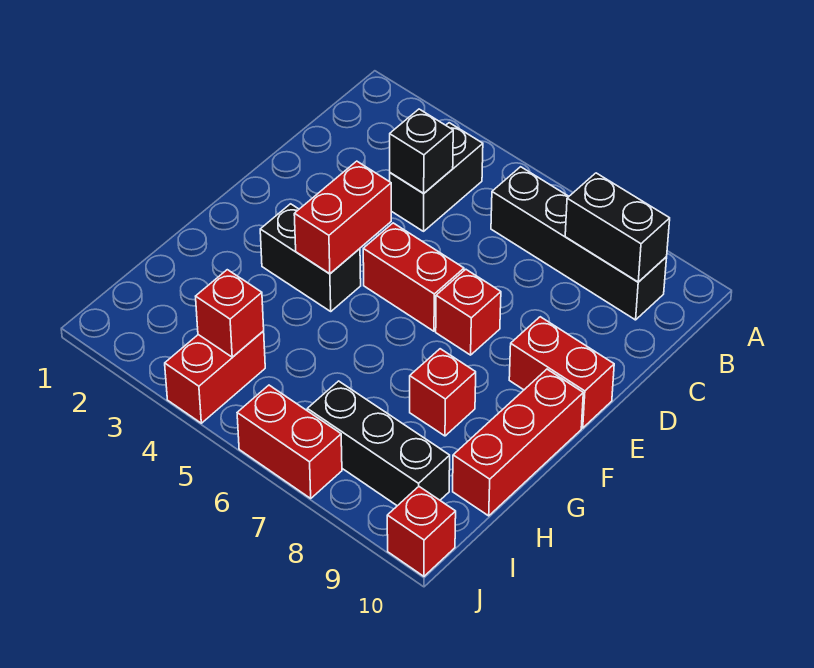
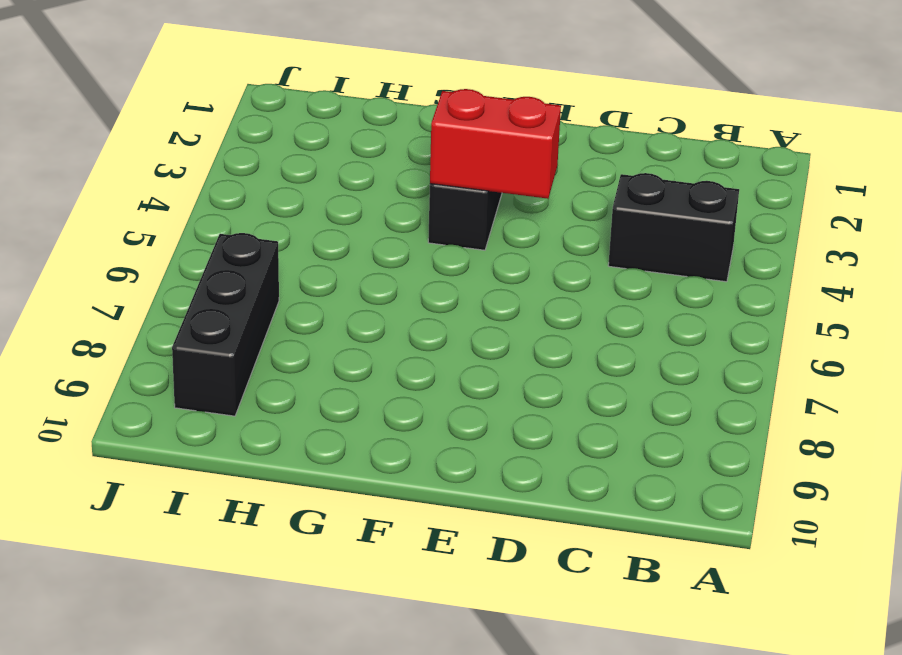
none -> black brick B6:B9 level 1
none -> red brick E5:E6 level 1
none -> red brick E7 level 1

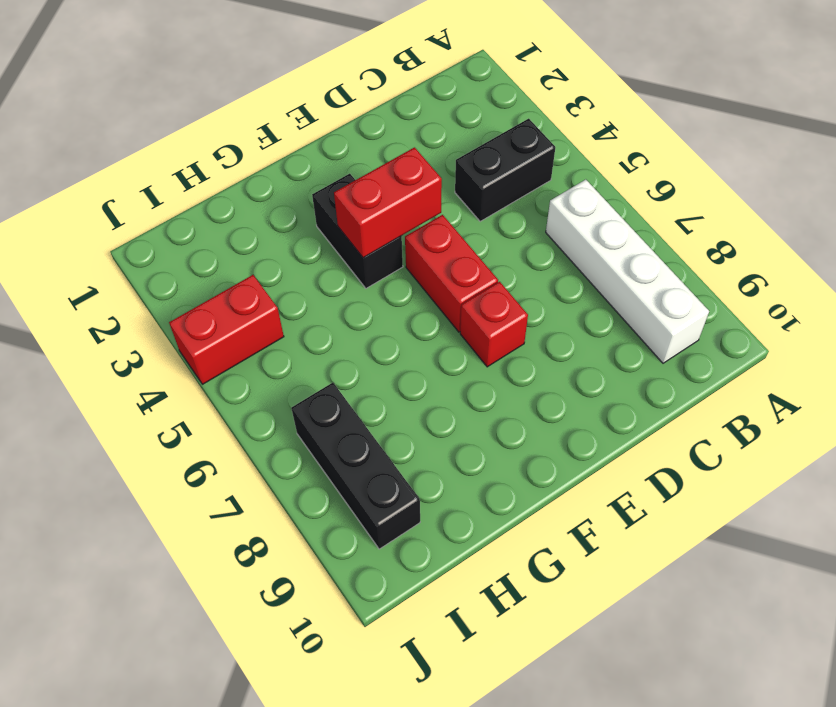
white brick B6:B9 level 1 -> black brick B6:B9 level 1
none -> red brick E9:E10 level 1
none -> red brick F10:H10 level 1
none -> red brick G8 level 1

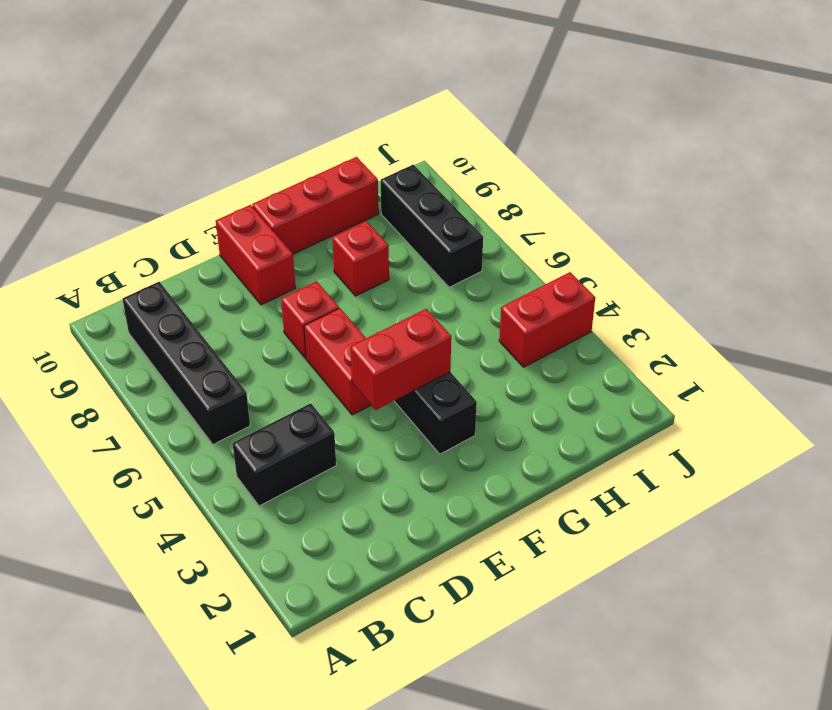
none -> red brick J6:J7 level 1
none -> red brick J10 level 1
none -> black brick B8:B9 level 2

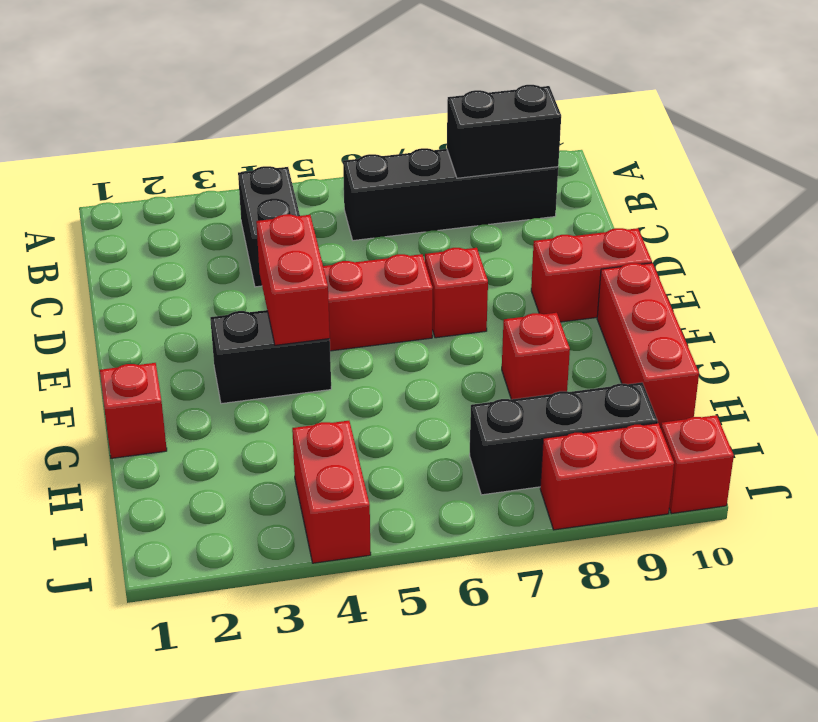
red brick G1 level 1 -> red brick I4 level 2
red brick J8:J9 level 1 -> red brick J6:J7 level 1
none -> black brick C4 level 2

